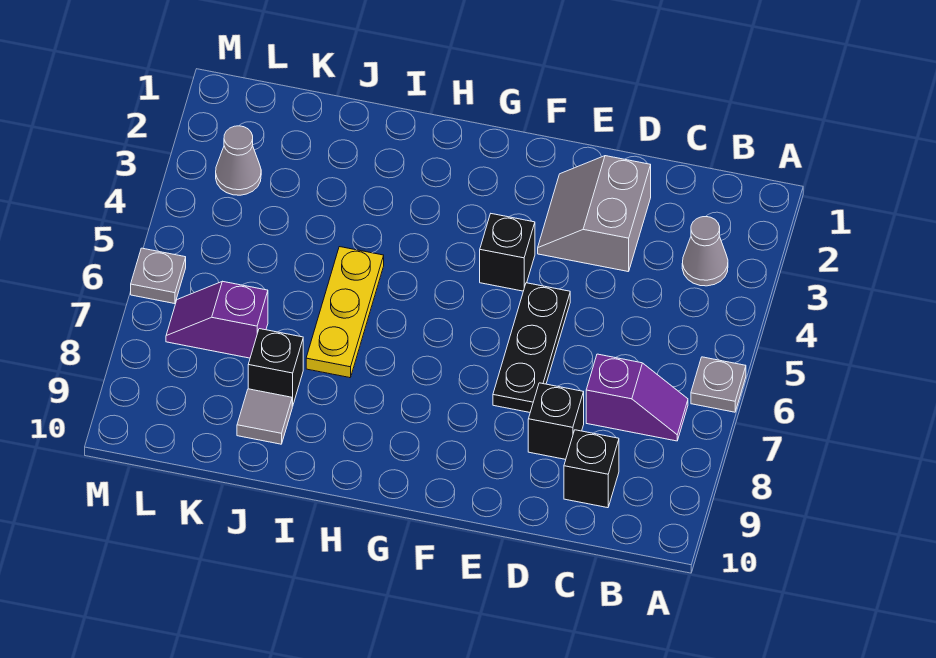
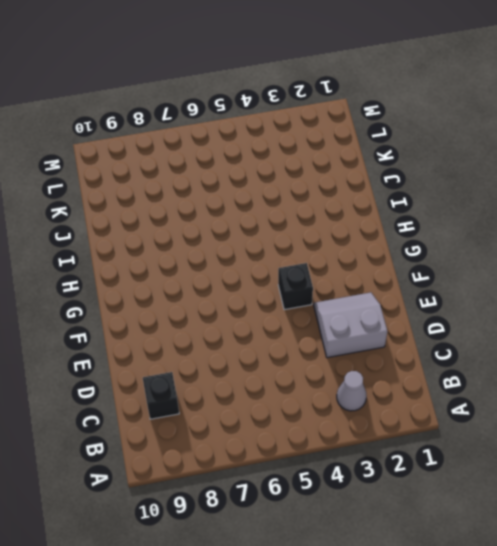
none -> grey plate A6 level 1
none -> purple slope B7:C7 level 1 top C
none -> black brick D8 level 1

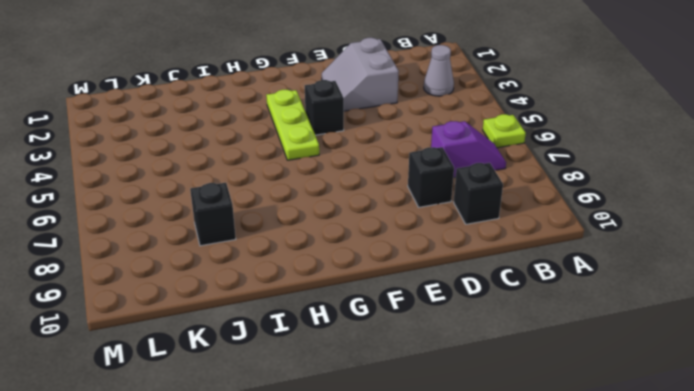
lime plate A6 level 1 -> grey plate A6 level 1
lime plate G3:G5 level 1 -> none
none -> black plate E5:E7 level 1
none -> yellow plate I5:I7 level 1
none -> grey tile J9 level 1

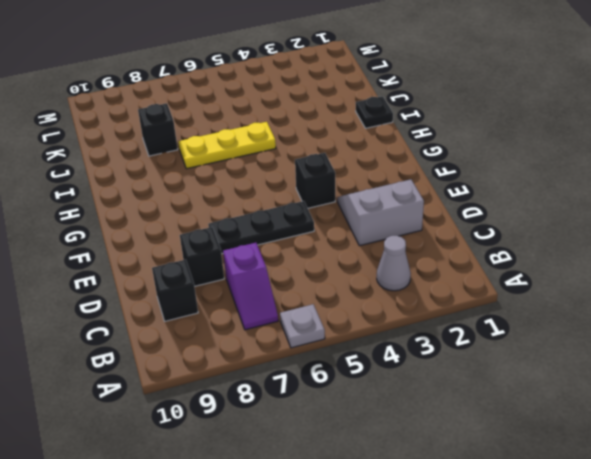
black plate I1 level 1 -> none
none -> grey tile J9 level 1
none -> purple slope K7:L7 level 1 top K
none -> grey cone L3 level 1

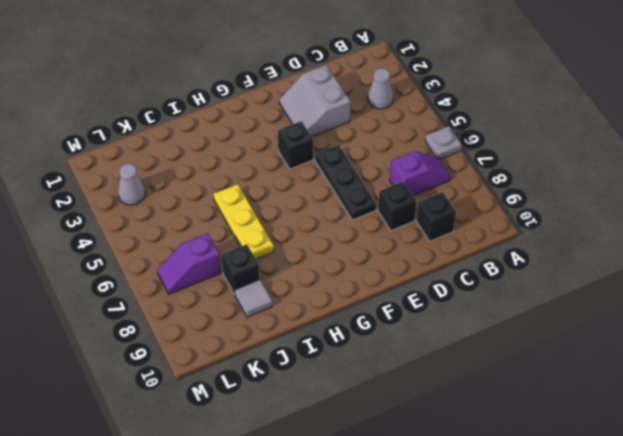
none -> grey plate M6 level 1

